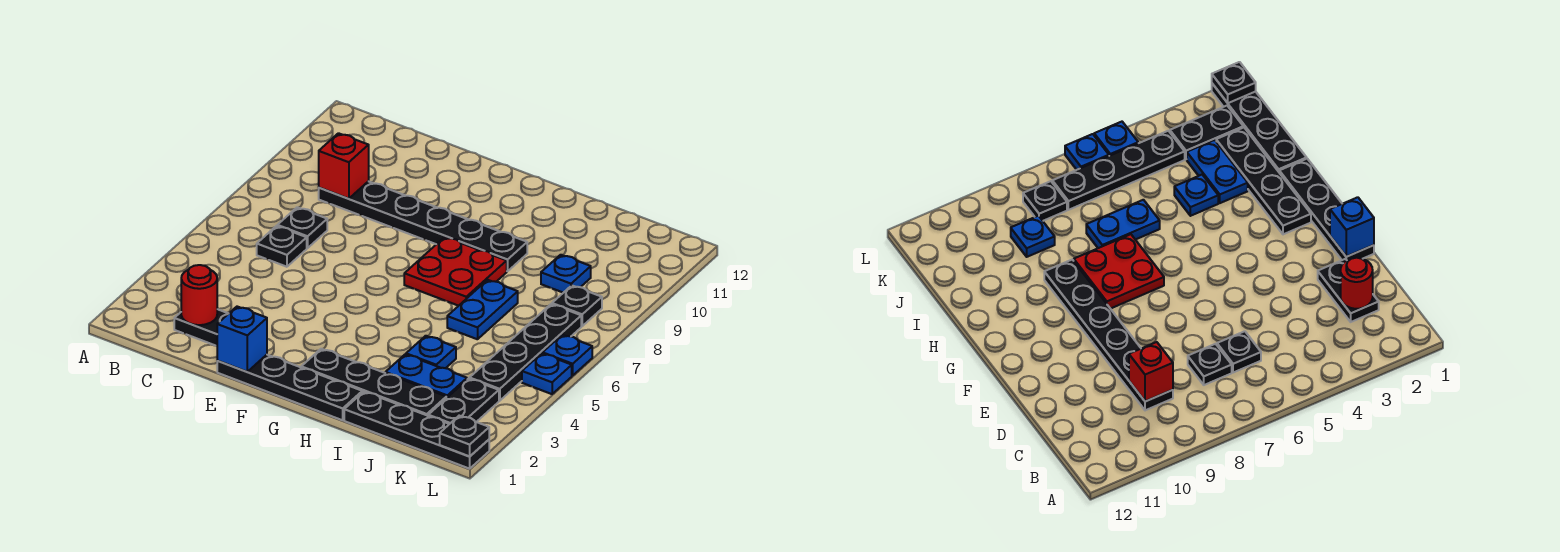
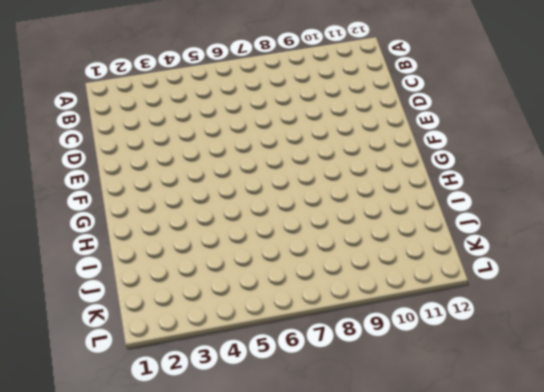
none -> black plate C2:D2 level 1
none -> black plate C6 level 1
none -> black plate C7 level 1

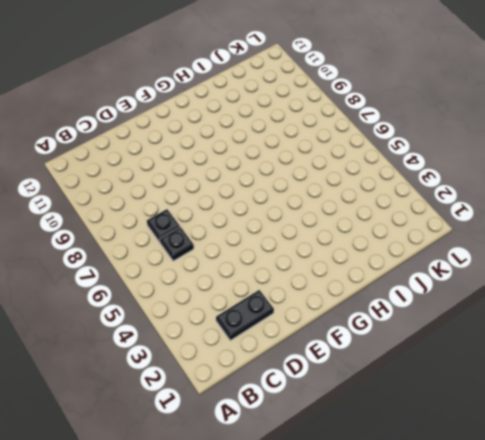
none -> black plate C9:H9 level 1
none -> black plate E1:H1 level 1
none -> black plate G2:J2 level 1

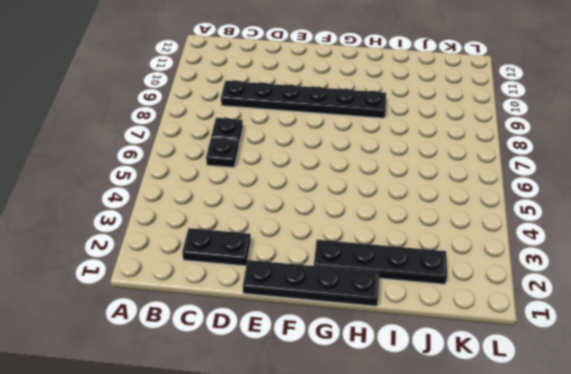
none -> red plate G7:H8 level 1
none -> black plate I1:L1 level 1
none -> blue plate I3:J3 level 1

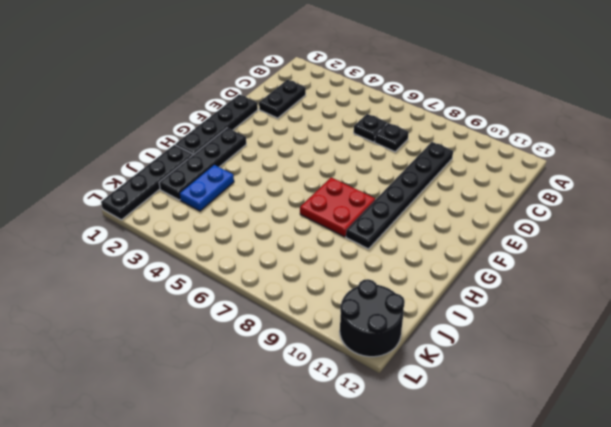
black round brick K11:L12 level 1 -> none
none -> blue plate I4 level 1
none -> blue plate I6:I7 level 1
none -> blue plate J9 level 1

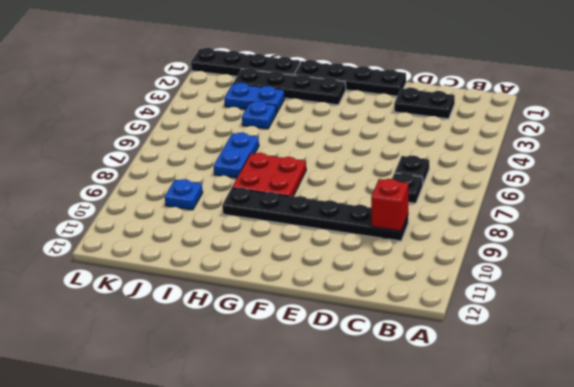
none -> black plate K2:K3 level 1
none -> black plate K4:K7 level 1
none -> black plate K8 level 1

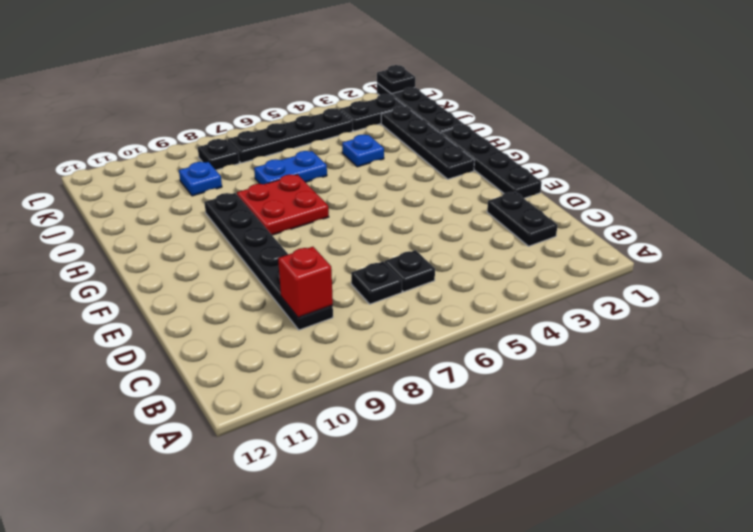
none -> blue plate I3:J3 level 1
none -> blue plate L5 level 1
none -> blue plate L6 level 1

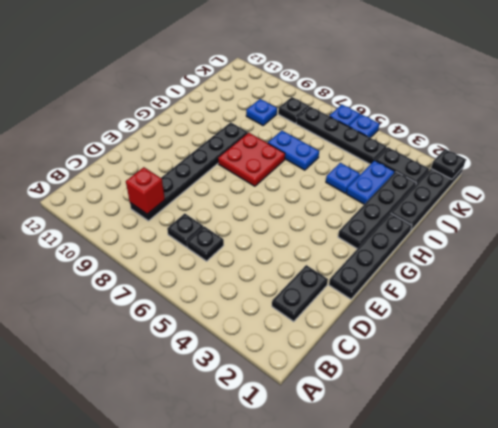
none -> red round brick C2 level 2
none -> blue brick E1 level 2

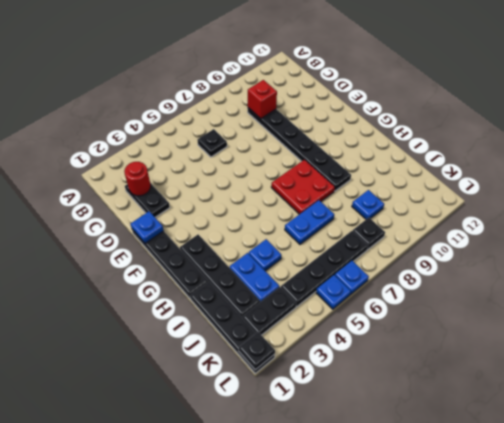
blue plate E1 level 2 -> blue brick E1 level 2
none -> black plate C7 level 1

